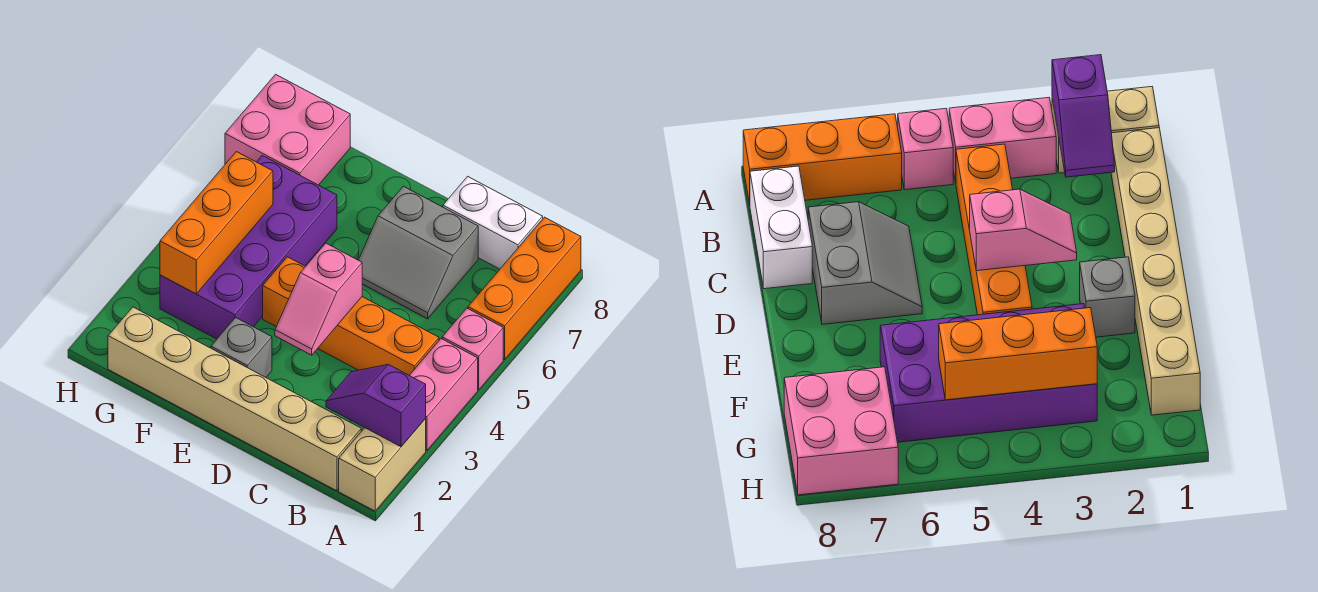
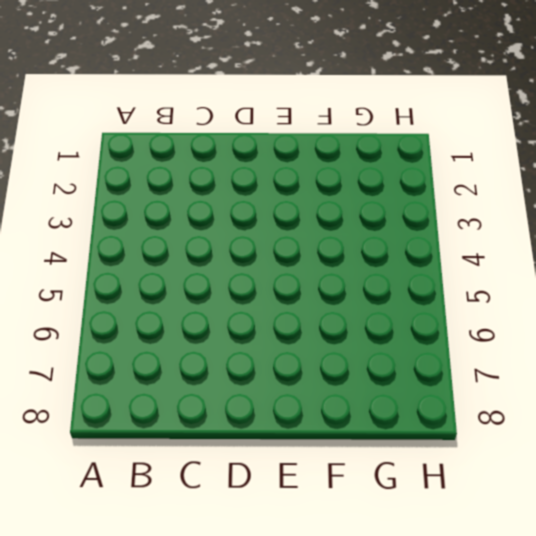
none -> tan brick A1:A2 level 1
none -> pink brick A3:A4 level 1
none -> pink brick A5 level 1

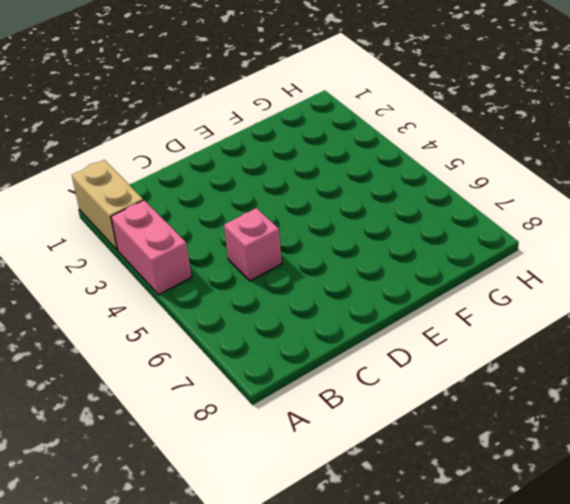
pink brick C5 level 1 -> pink brick A5 level 1
none -> orange brick A6:A8 level 1
none -> tan brick B1:G1 level 1
none -> orange brick B4:E4 level 1

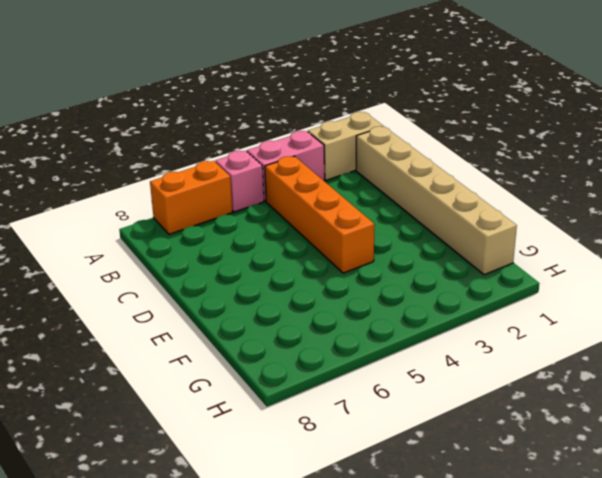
orange brick A6:A7 level 1 -> orange brick A6:A8 level 1
none -> white brick B8:C8 level 1
none -> grey slope C6:D7 level 1 top 7
none -> grey brick E2 level 1

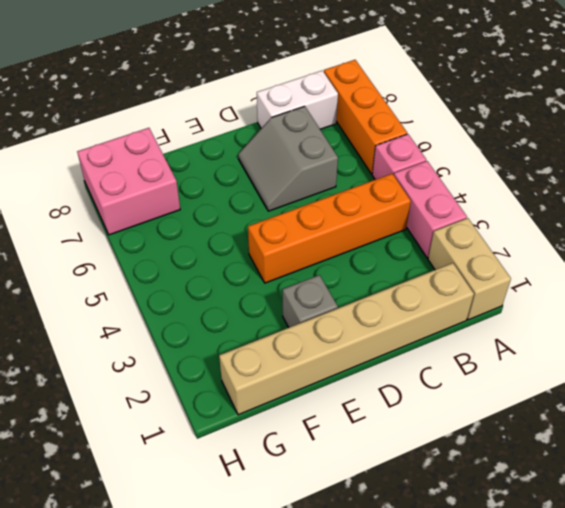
grey slope C6:D7 level 1 top C -> grey slope C6:D7 level 1 top 7
none -> purple brick F3:G6 level 1
none -> purple slope A2:B2 level 2 top A
none -> pink slope D3:D4 level 2 top 4

